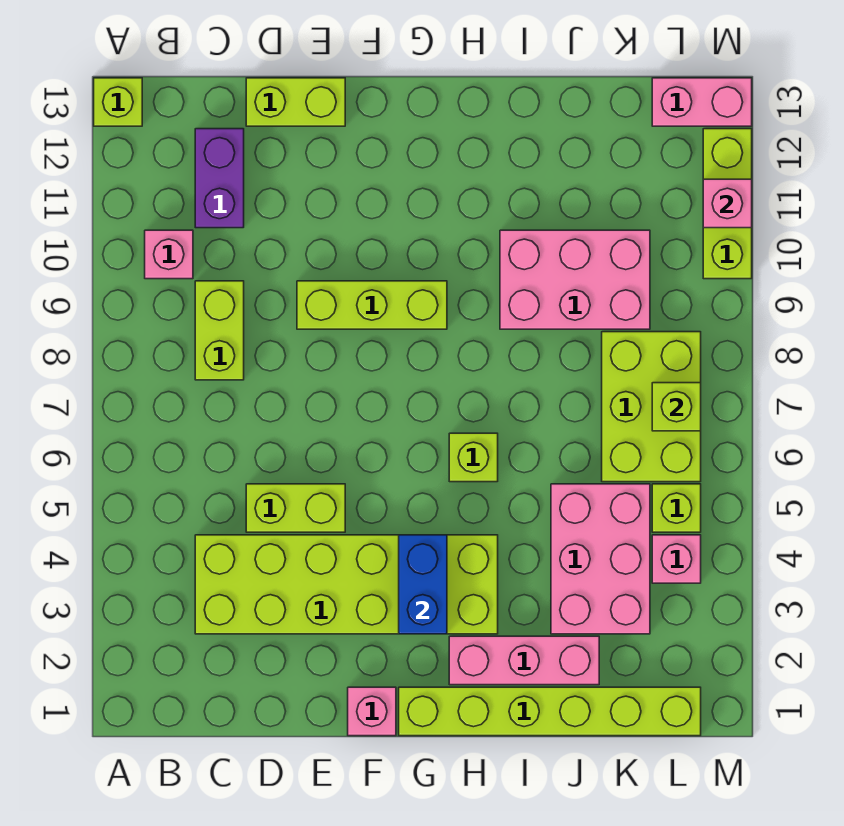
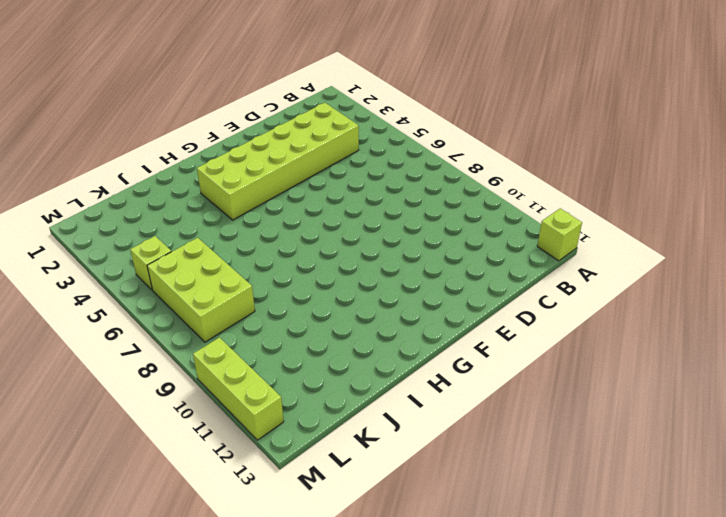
none -> pink brick B10 level 1
none -> lime brick C8:C9 level 1
none -> purple brick C11:C12 level 1

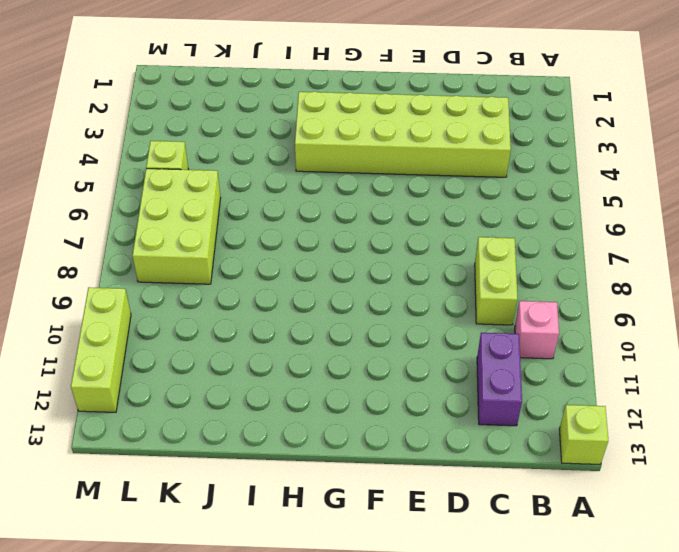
none -> lime brick D5:E5 level 1
none -> lime brick D13:E13 level 1
none -> lime brick E9:G9 level 1

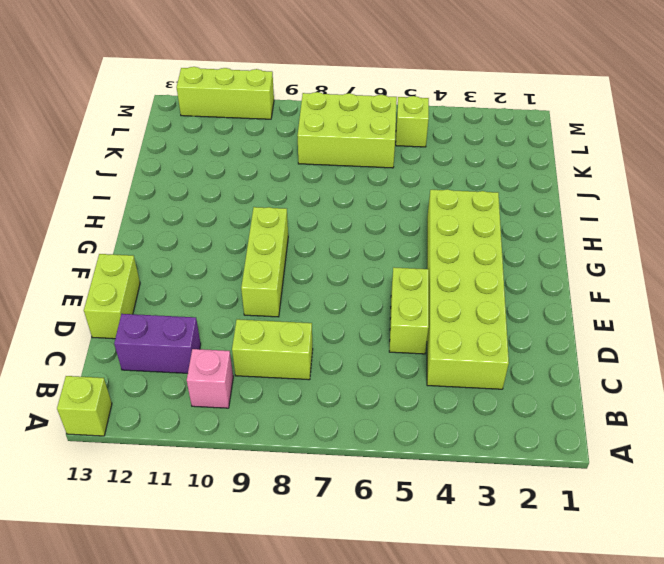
none -> pink brick F1 level 1
none -> lime brick G1:L1 level 1
none -> pink brick H2:J2 level 1

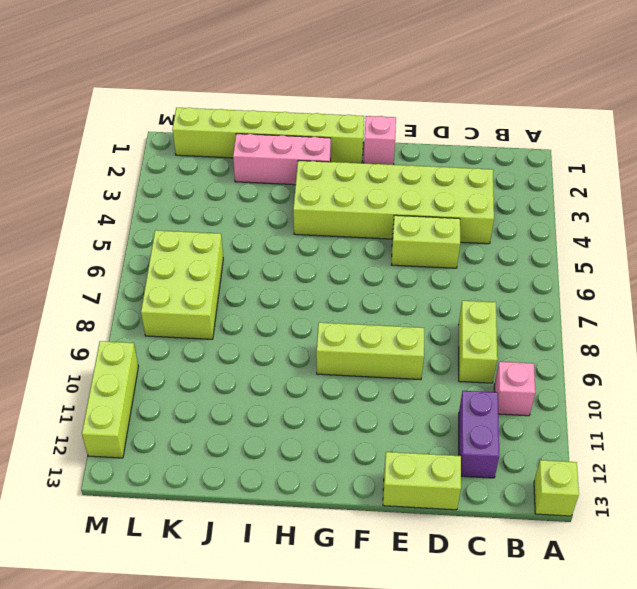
none -> lime brick H6 level 1
none -> pink brick I9:K10 level 1
none -> pink brick J3:K5 level 1

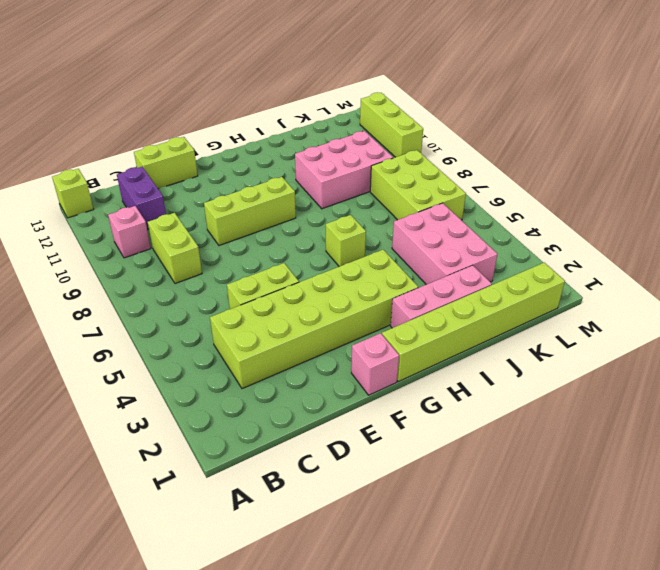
none -> pink brick L4 level 1
none -> lime brick L5 level 1
none -> pink brick L13:M13 level 1

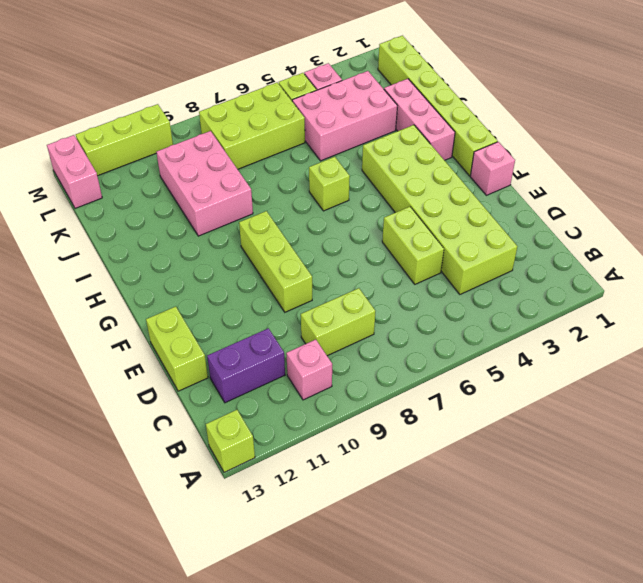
none -> blue brick G3:G4 level 2
none -> lime brick L7 level 2
none -> pink brick M11 level 2

